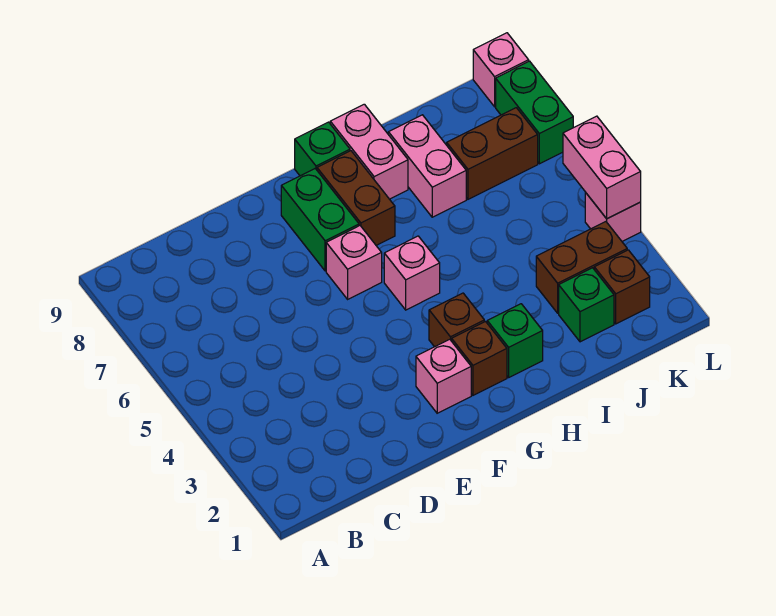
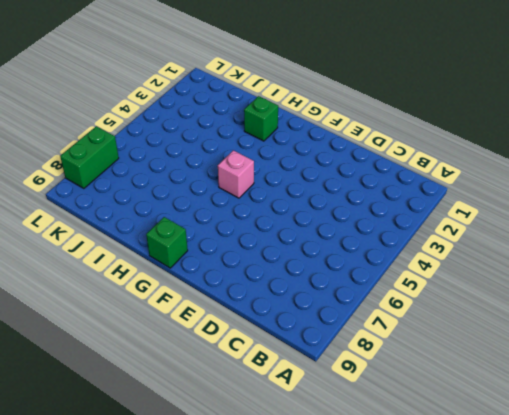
none -> pink brick F2 level 1
none -> pink brick F6 level 1
none -> green brick F7:F8 level 1

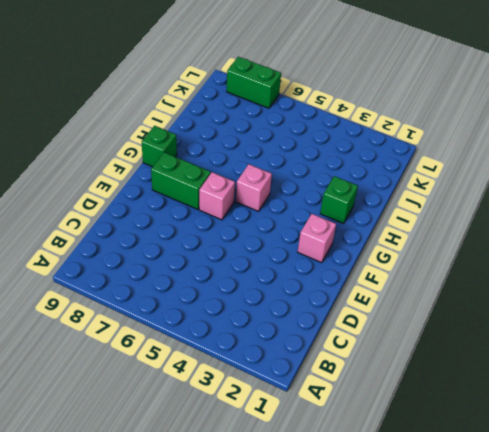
none -> brown brick G2 level 1
none -> brown brick G3 level 1
none -> brown brick G7:G8 level 1

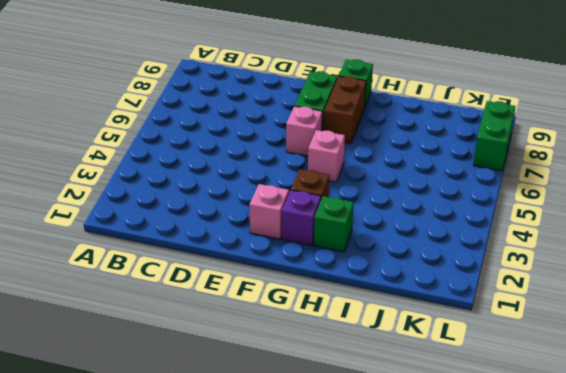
purple brick G2 level 1 -> brown brick G2 level 1
none -> pink brick H8:H9 level 1
none -> pink brick I7:I8 level 1
none -> green brick J2 level 1

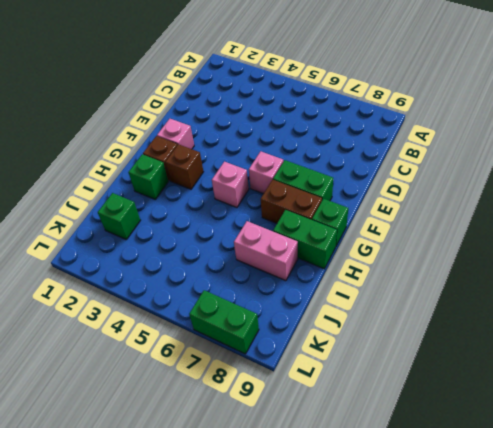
green brick H8:H9 level 1 -> pink brick H8:H9 level 1
none -> brown brick J3:K3 level 1
none -> brown brick J7:K7 level 1
none -> brown brick K2 level 1

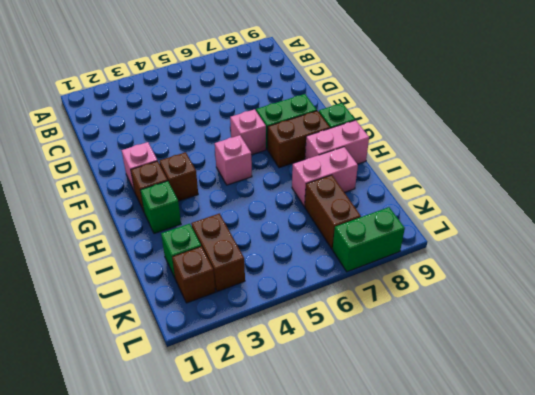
none -> pink brick L4 level 1
none -> pink brick L9 level 1
none -> pink brick L4:L5 level 2

